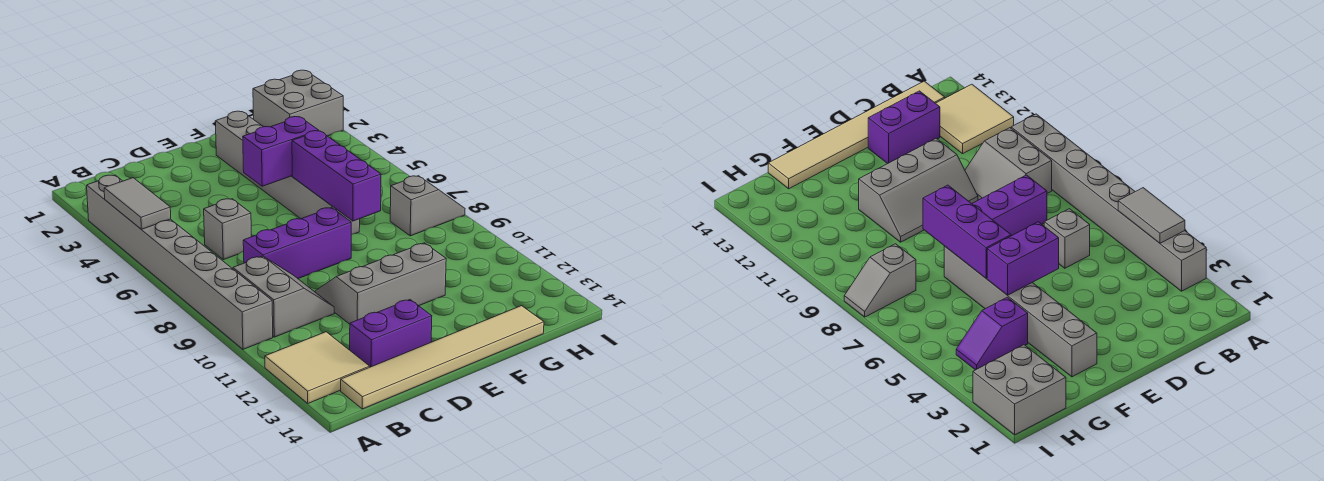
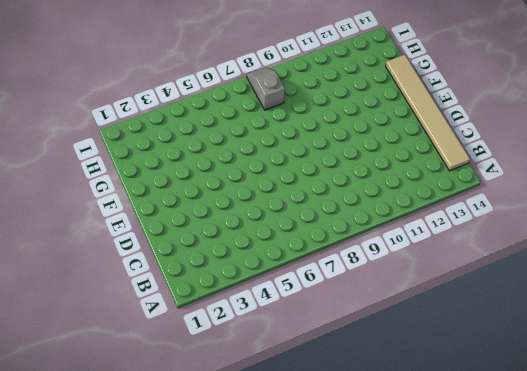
none -> grey brick A3:A10 level 1
none -> tan tile A12:B13 level 1
none -> grey slope B9:C10 level 1 top B

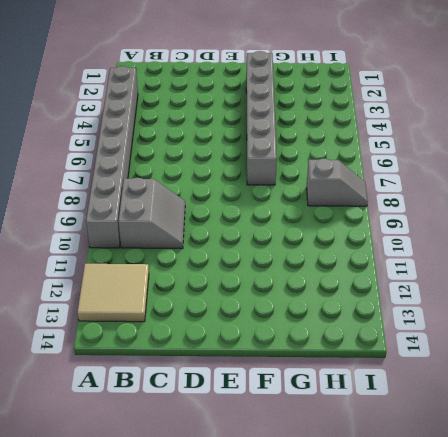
none -> tan tile B14:G14 level 1
none -> grey brick C6 level 1
none -> purple brick C8:E8 level 1

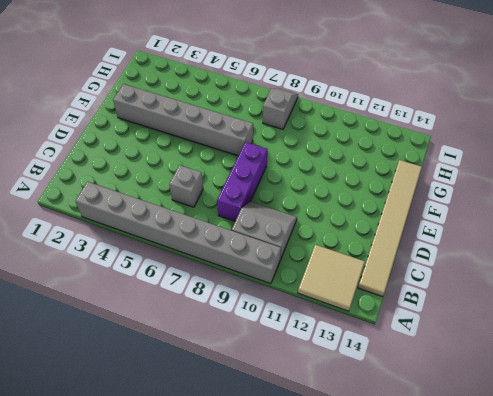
none -> purple brick C13:D13 level 1
none -> grey slope D10:F11 level 1 top 11
none -> purple slope G4:H4 level 1 top G

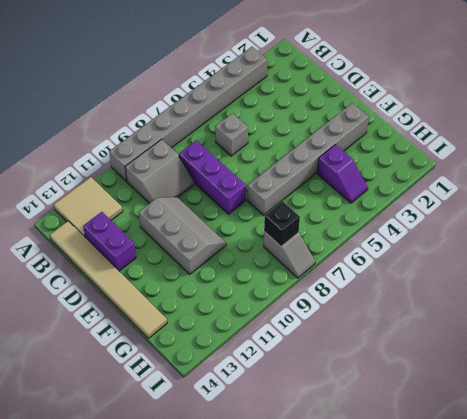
black brick H8 level 2 -> none
none -> grey brick H1:I2 level 1
none -> grey tile A4:A5 level 2
none -> purple brick E5:F5 level 2

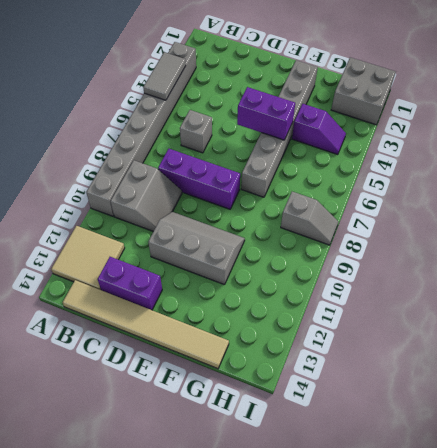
none -> purple brick F6:F8 level 2

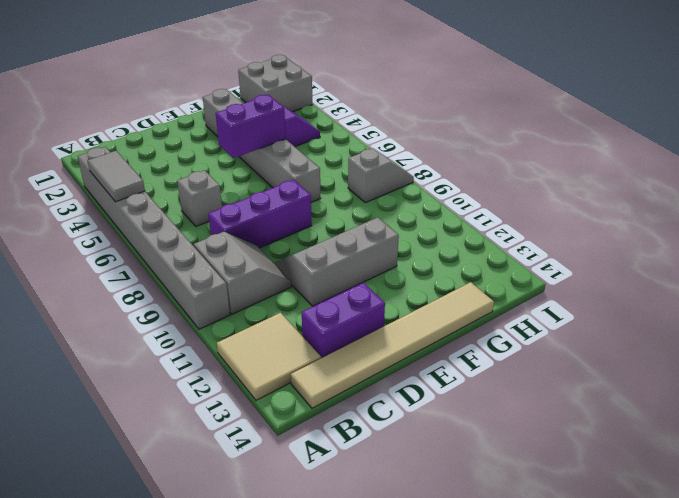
none -> purple brick F6:F8 level 2

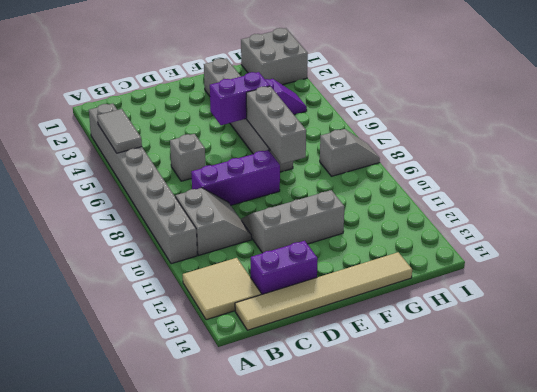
grey brick F6:F8 level 2 -> purple brick F6:F8 level 2

